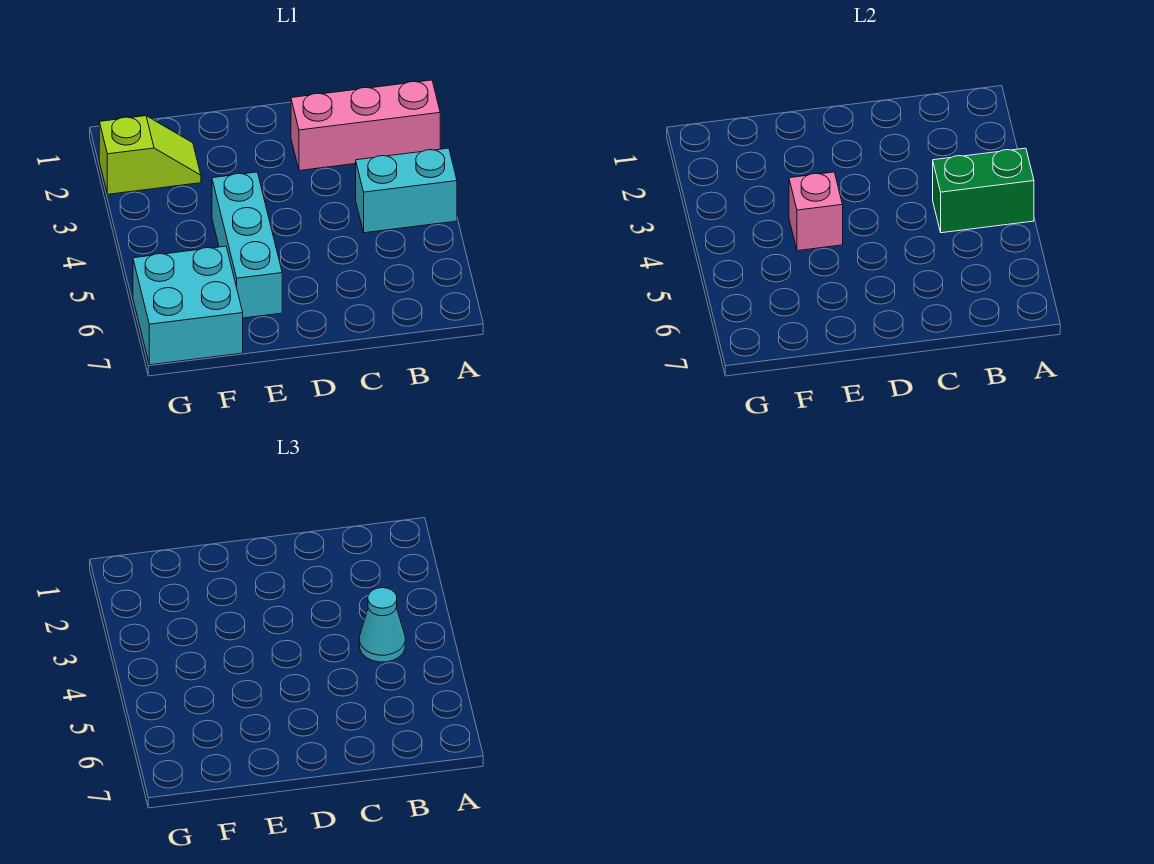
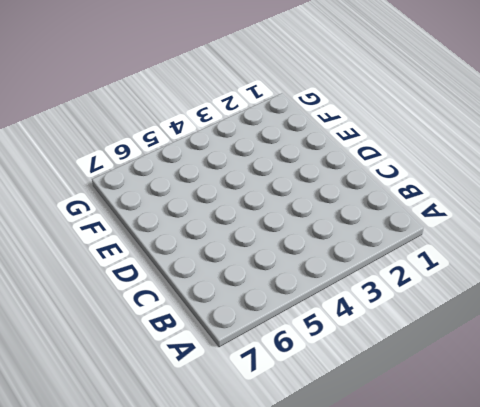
none -> pink brick A2:C2 level 1
none -> cyan brick A4:B4 level 1

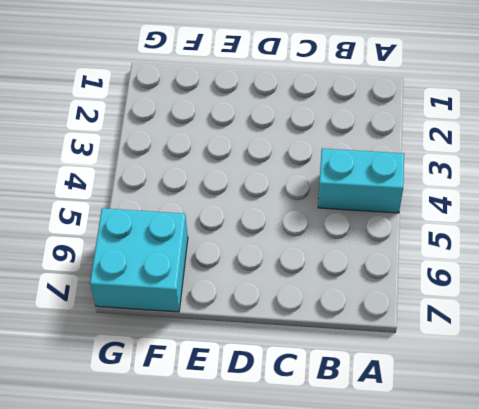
none -> pink brick A2:C2 level 1
none -> cyan brick E4:E6 level 1

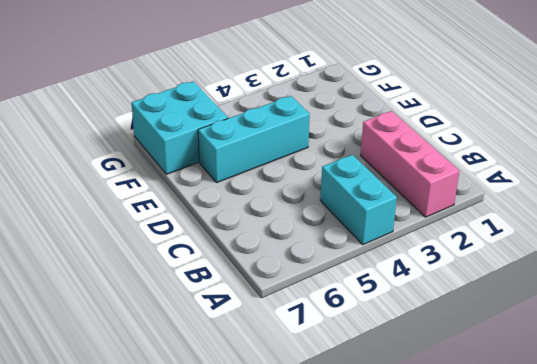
none -> lime slope F2:G2 level 1 top G
none -> green brick A4:B4 level 2

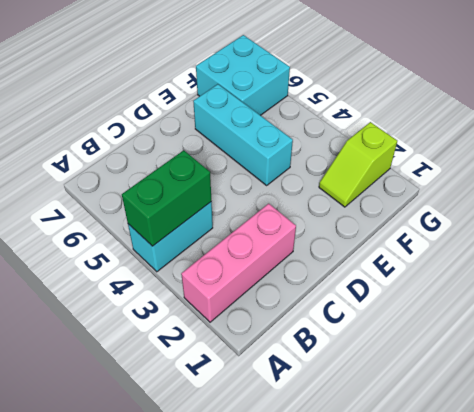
none -> pink brick E4 level 2
none -> cyan cone B4 level 3

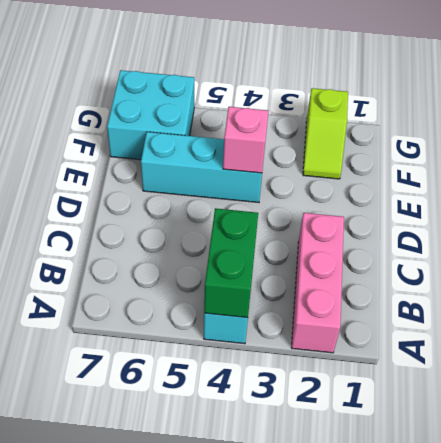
none -> cyan cone B4 level 3

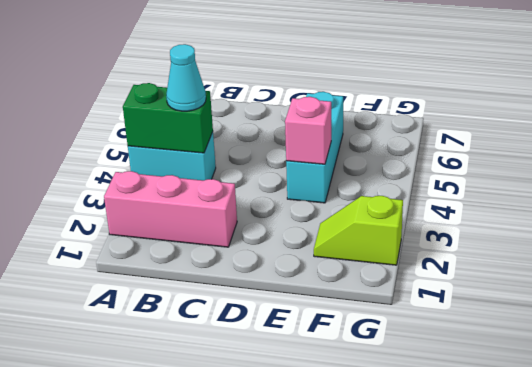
none -> cyan brick F6:G7 level 1

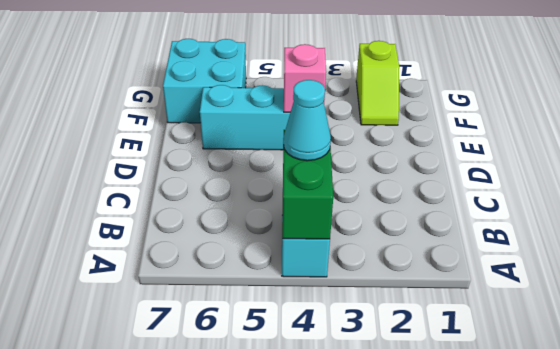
none -> pink brick A2:C2 level 1

